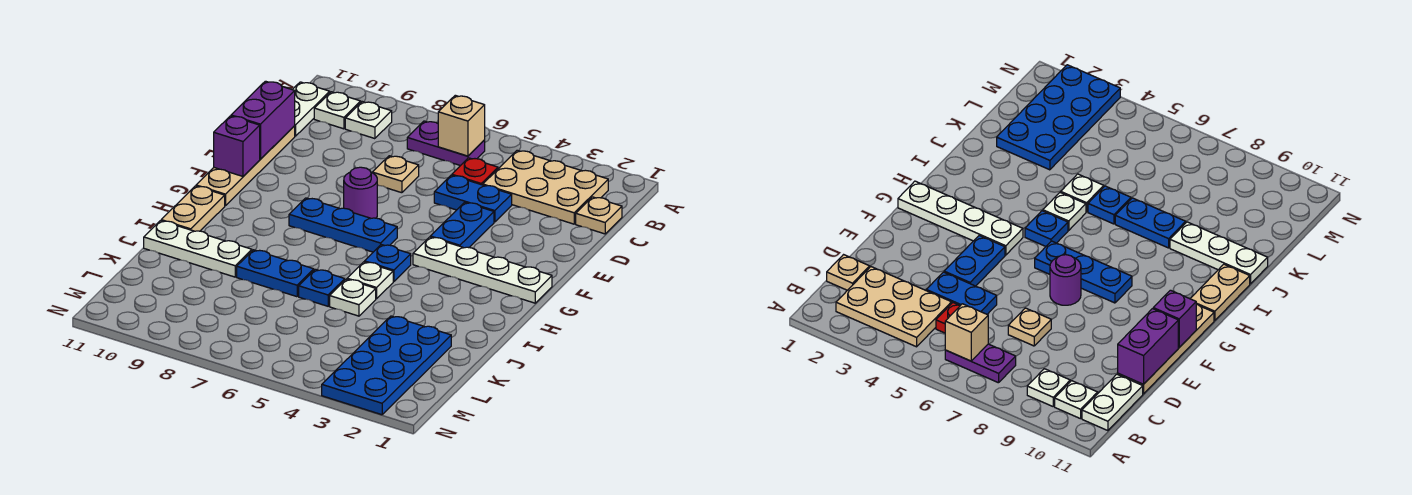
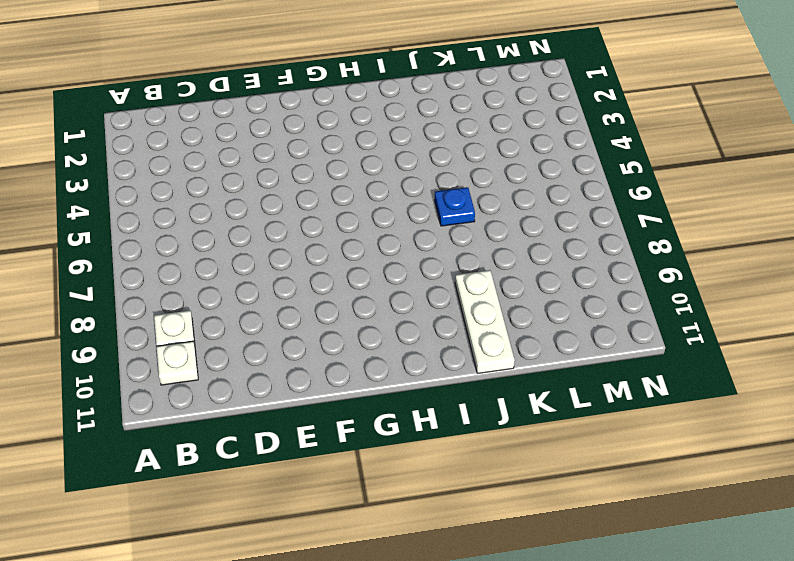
none -> tan plate B2:C4 level 1
none -> purple plate B6:B7 level 1
none -> white plate B11:C11 level 1

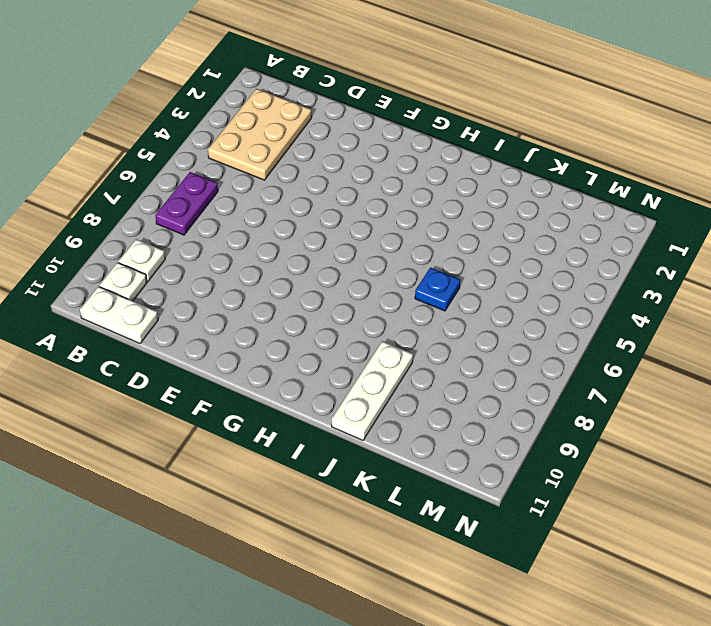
none -> tan plate C1 level 1
none -> red plate C5 level 1
none -> blue plate D4:D5 level 1

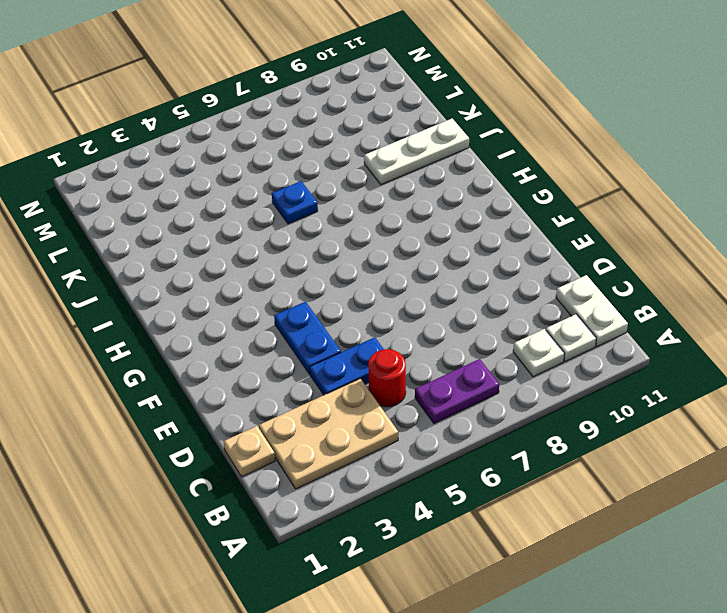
red round brick C5 level 1 -> red plate C5 level 1
none -> tan plate D7 level 1
none -> tan plate D11:G11 level 1
none -> purple round brick F7 level 1

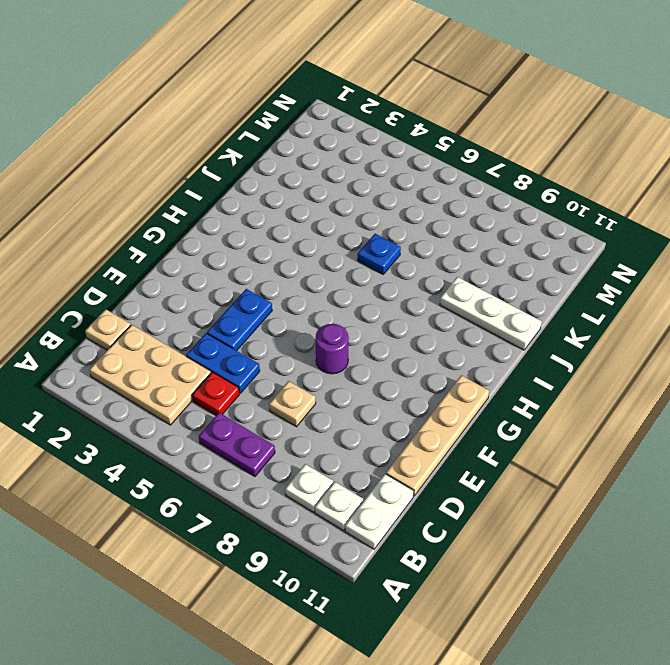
none -> white plate G1:G4 level 1
none -> blue plate G6:G8 level 1
none -> blue plate H5 level 1

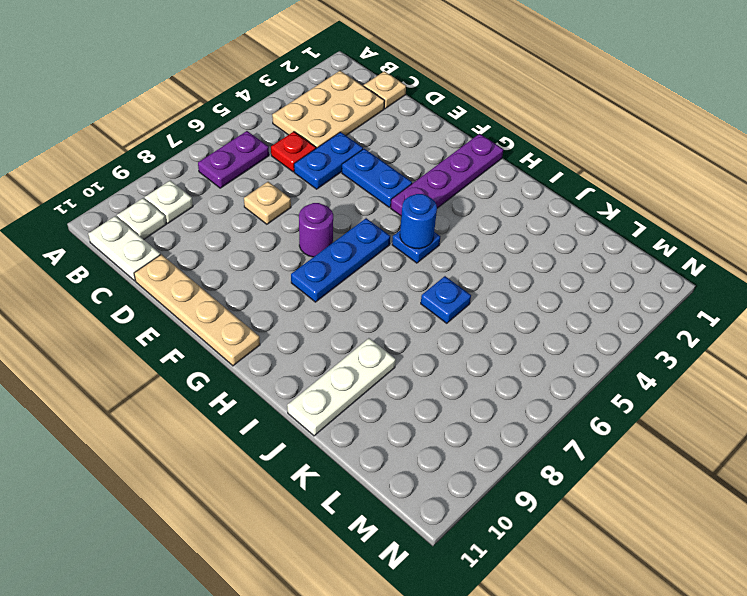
purple plate G1:G4 level 1 -> white plate G1:G4 level 1
blue round brick H5 level 2 -> none
none -> tan plate H11:I11 level 1
none -> white plate I5 level 1
none -> white plate J5 level 1

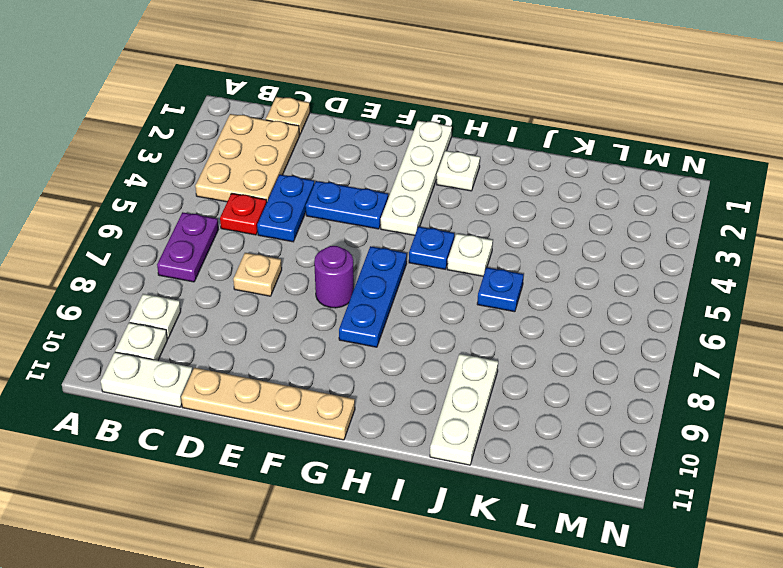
white plate H2 level 1 -> white plate J5 level 1
none -> tan plate H11:I11 level 1
none -> blue plate J7:J8 level 1
none -> blue plate K2:N3 level 1

